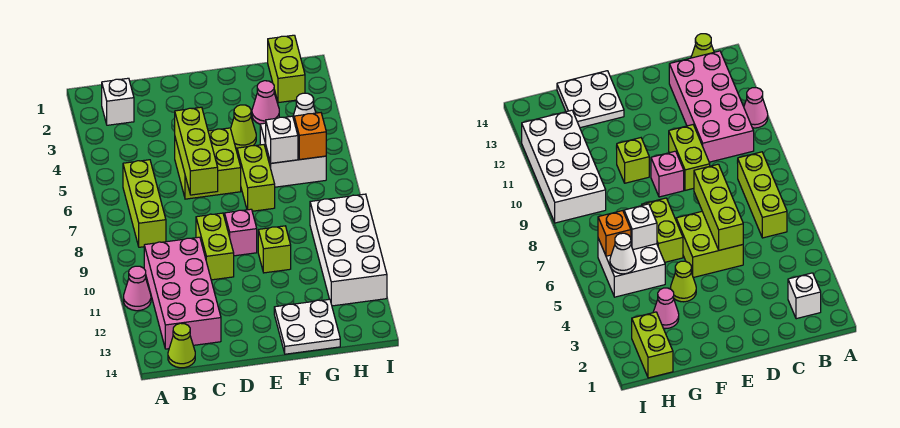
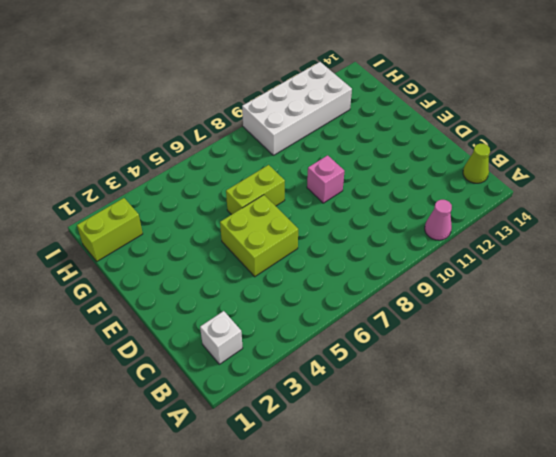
none -> lime brick B6:B8 level 1
none -> pink brick B10:C13 level 1
none -> lime brick D9:D10 level 1

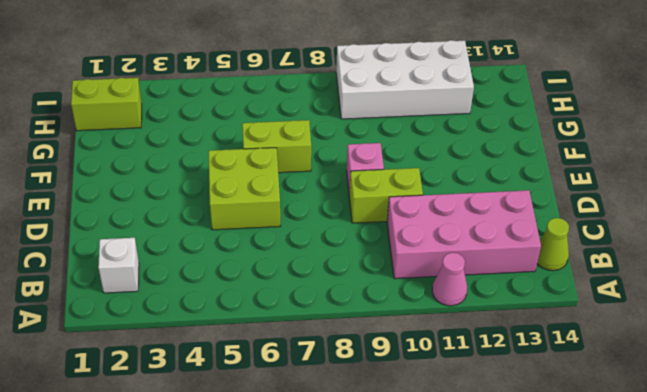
none -> lime brick B6:B8 level 1
none -> lime cone F4 level 1
none -> lime brick F10 level 1

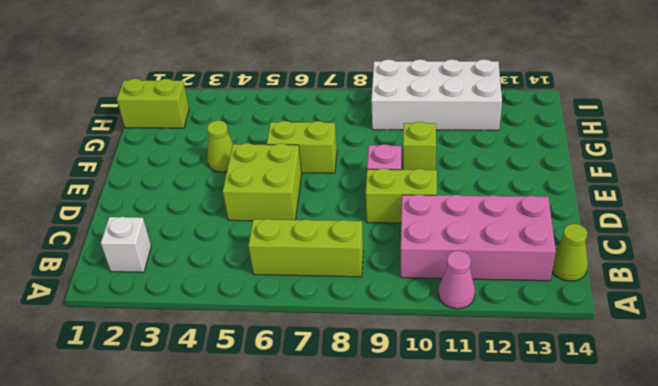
none -> white plate F13:G14 level 1
none -> pink cone G3 level 1
none -> white brick G5:H6 level 1

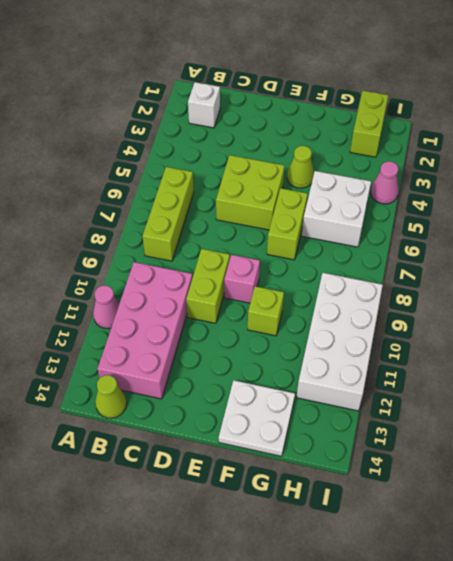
pink cone I4 level 1 -> pink cone G3 level 1
none -> lime brick D5:D7 level 2
none -> white brick G6 level 2
none -> white cone H5 level 2

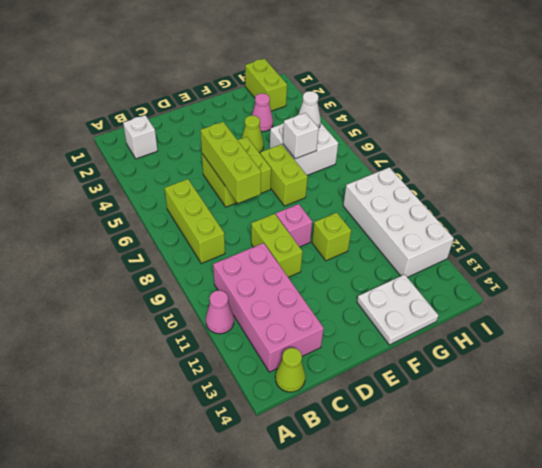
none -> orange brick H6 level 2

